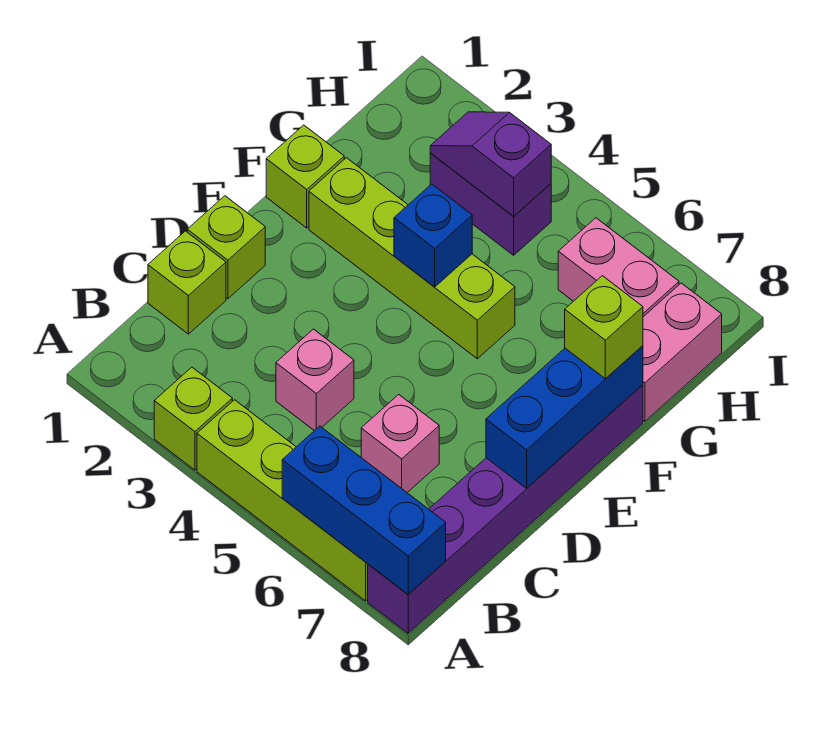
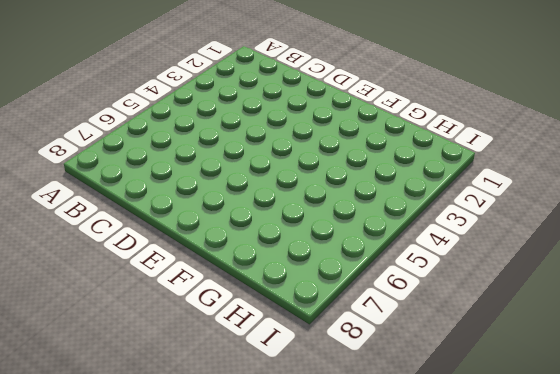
none -> lime brick A3 level 1
none -> lime brick A4:A7 level 1
none -> purple brick A8:F8 level 1

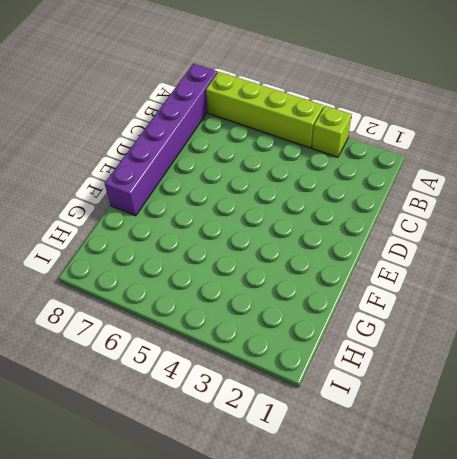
none -> lime brick C1 level 1
none -> pink brick C4 level 1
none -> pink brick C6 level 1

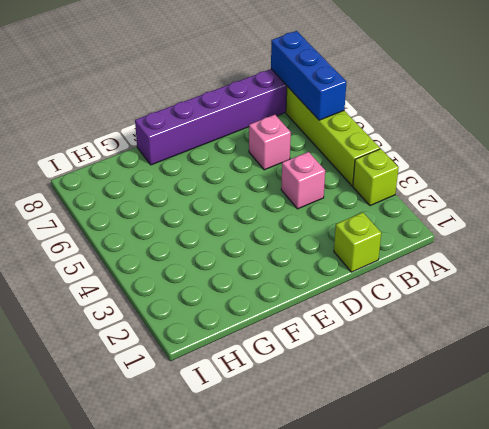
none -> lime brick D1 level 1
none -> lime brick F1 level 1
none -> lime brick F2:F5 level 1

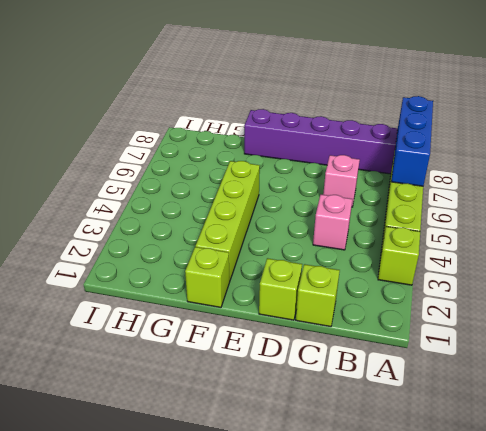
none -> pink brick G8:H8 level 1
none -> purple brick H3:H4 level 1
none -> pink brick H6:H7 level 1

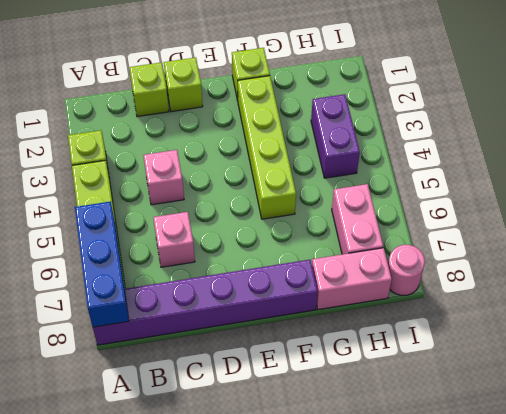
pink round brick I8 level 1 -> none
none -> blue brick D8:F8 level 2
none -> blue brick F4 level 2
none -> purple slope H3:H4 level 2 top 4

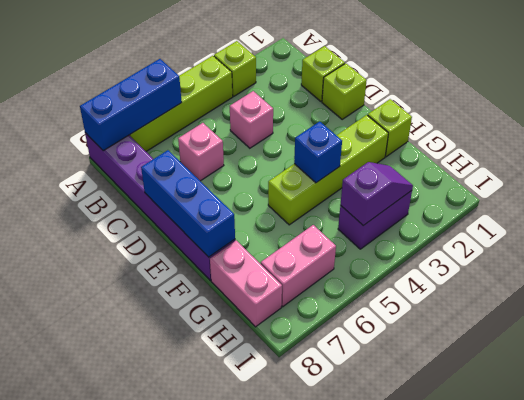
none -> lime brick F8 level 3

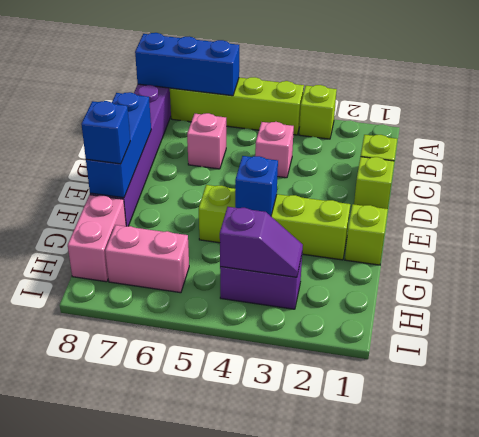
blue brick F8 level 3 -> lime brick F8 level 3

